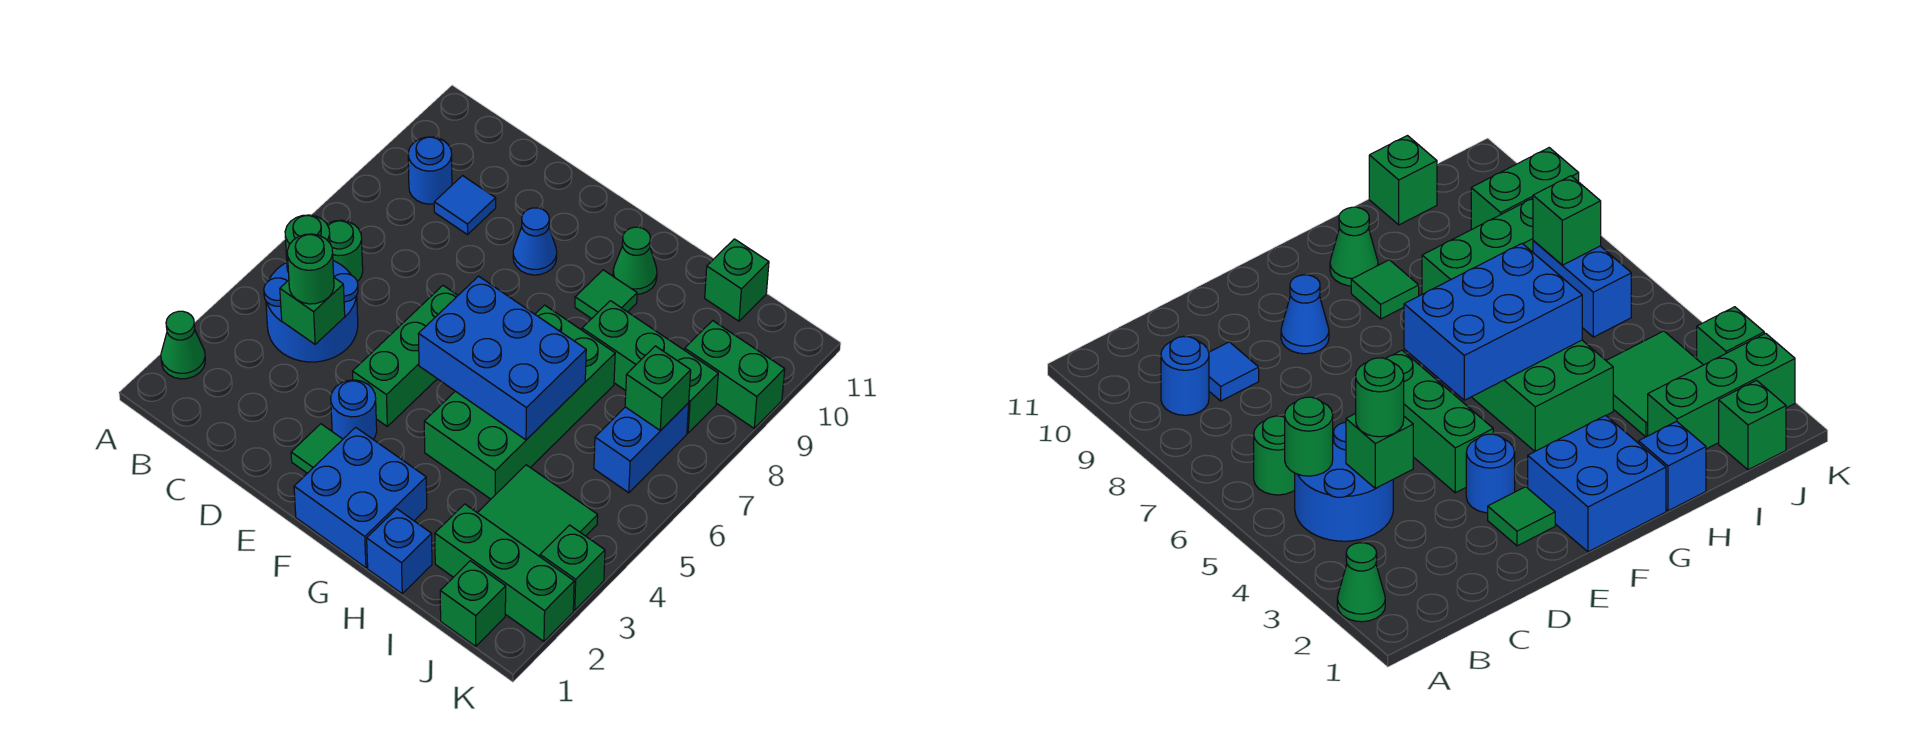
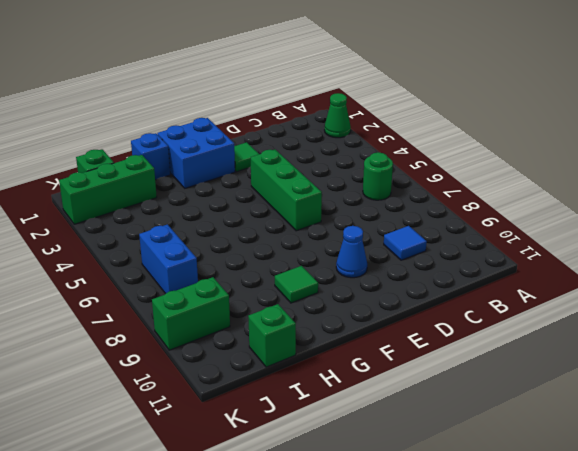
none -> blue round brick B4:C5 level 1
none -> blue round brick B9 level 1
none -> blue round brick E3 level 1

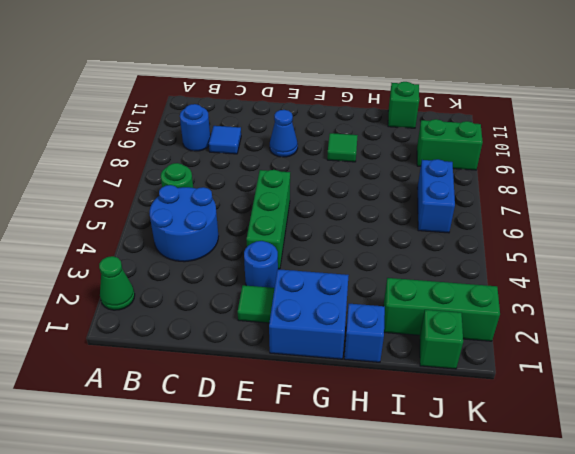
none -> green brick G4:H7 level 1
none -> green cone G10 level 1
none -> green brick H8:J8 level 1

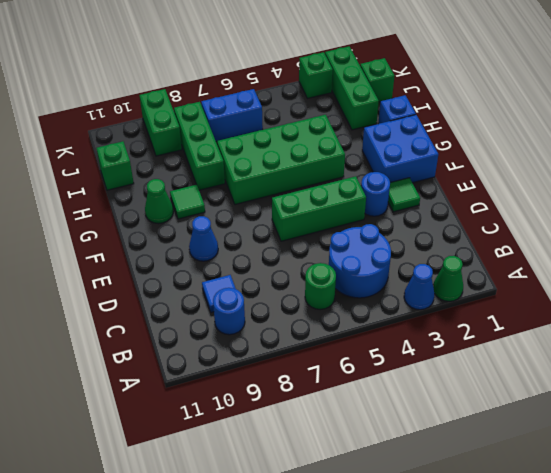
blue cone A3 level 1 -> none
none -> green tile I3:J4 level 1
none -> green round brick B5 level 2
none -> green brick C4 level 2

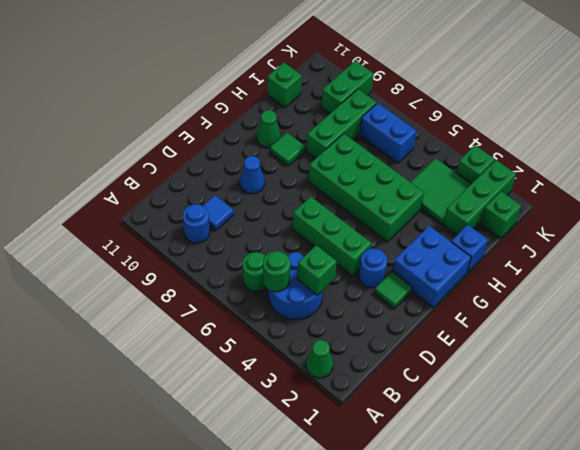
none -> blue brick F5:H6 level 2
none -> green brick J7 level 2
none -> green round brick C4 level 3

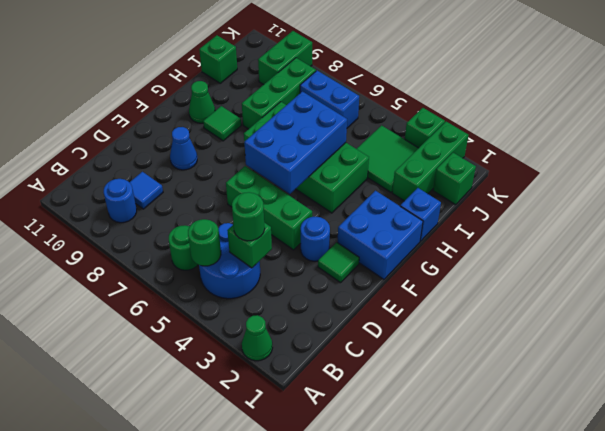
none -> green brick J7 level 2

